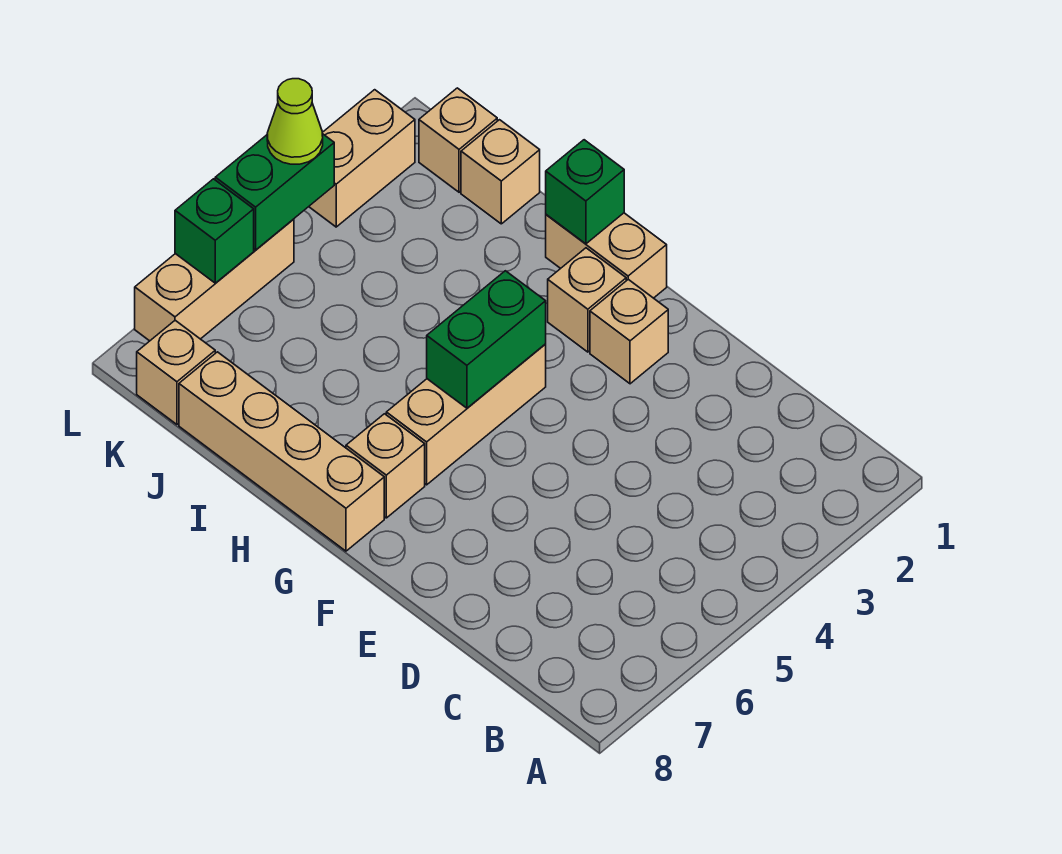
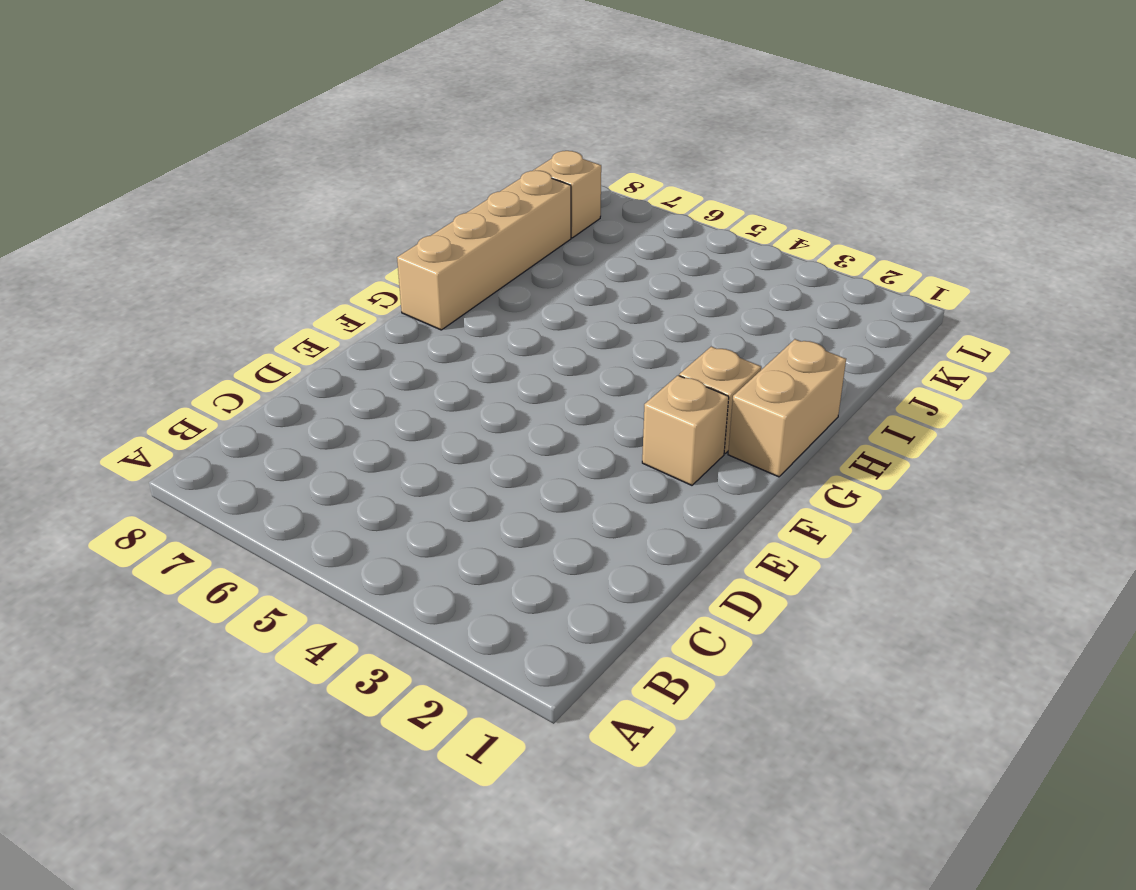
none -> tan brick G4:G6 level 1
none -> tan brick G7 level 1
none -> tan brick J1 level 1

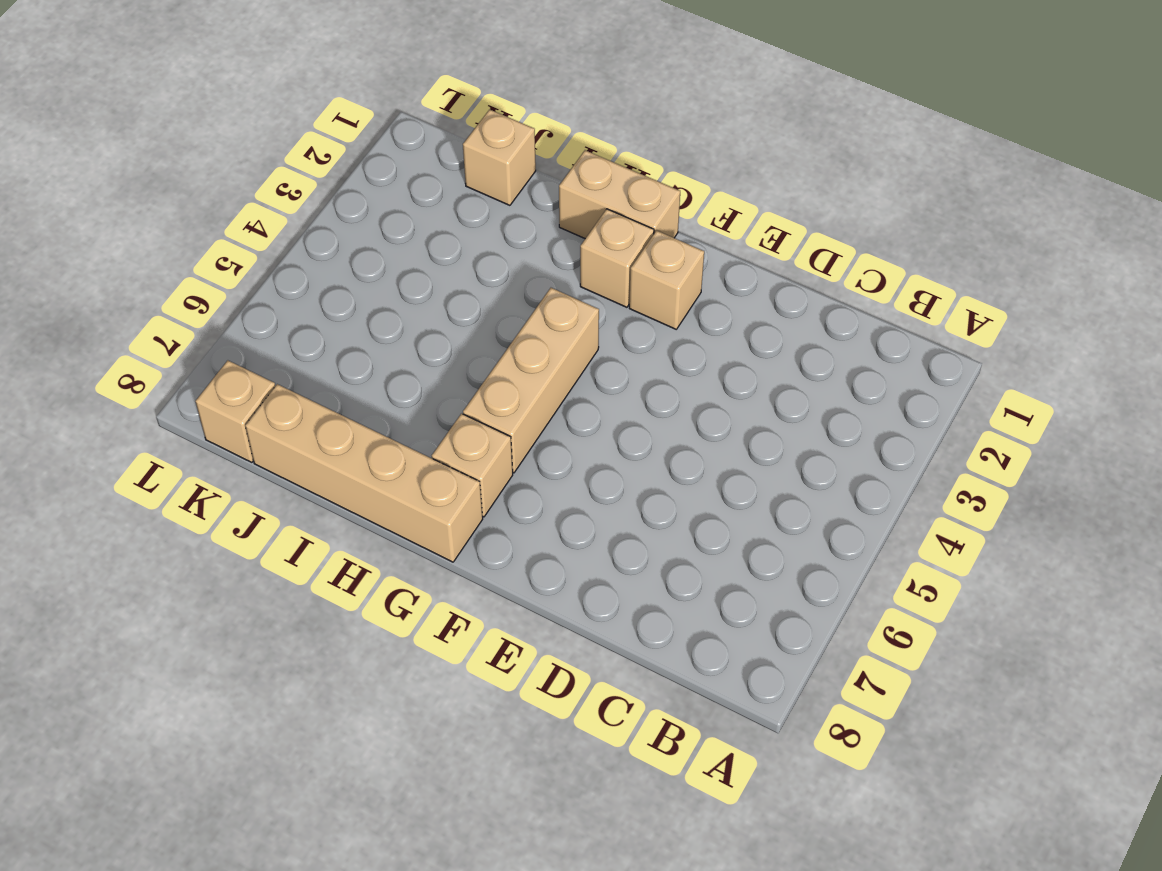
none -> tan brick K1 level 1
none -> tan brick L2:L3 level 1
none -> tan brick L5:L7 level 1

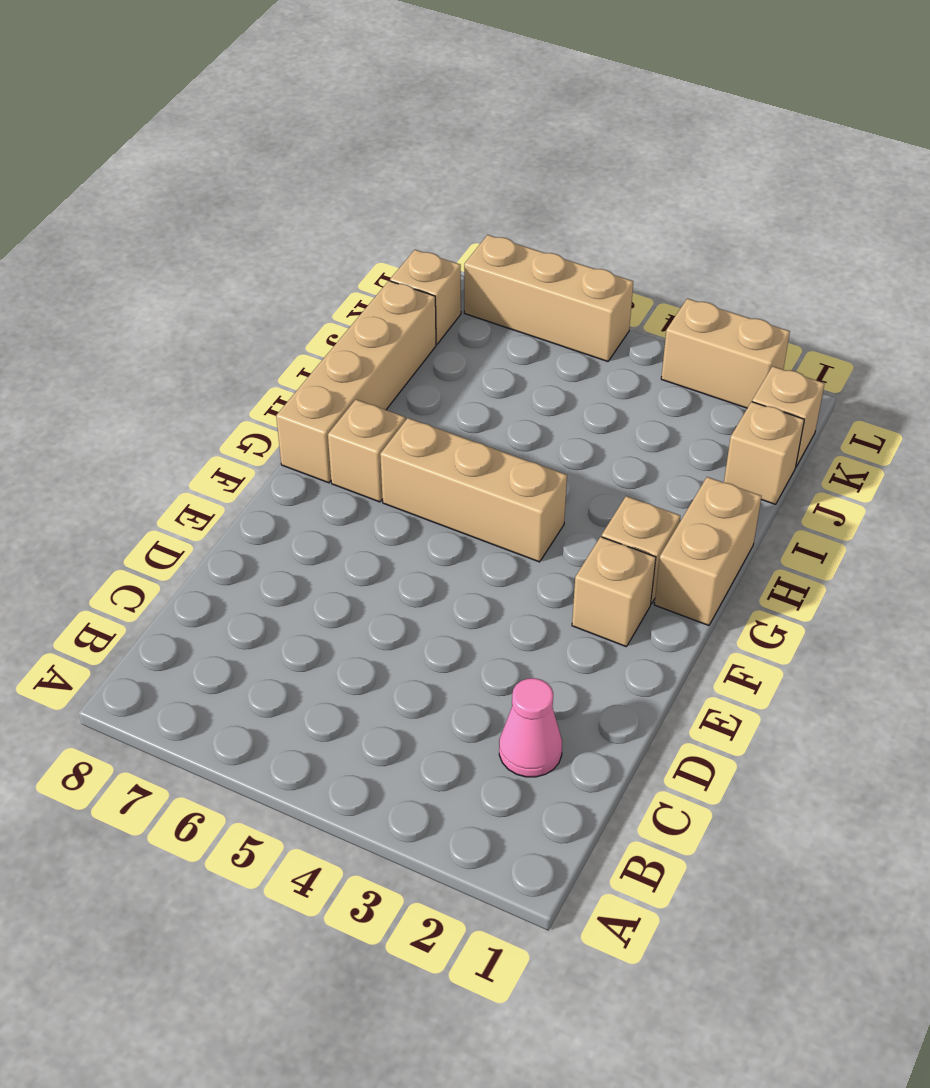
pink cone C2 level 1 -> none
none -> green brick G4:G5 level 2
none -> green brick H1 level 2
none -> green brick L4:L5 level 2

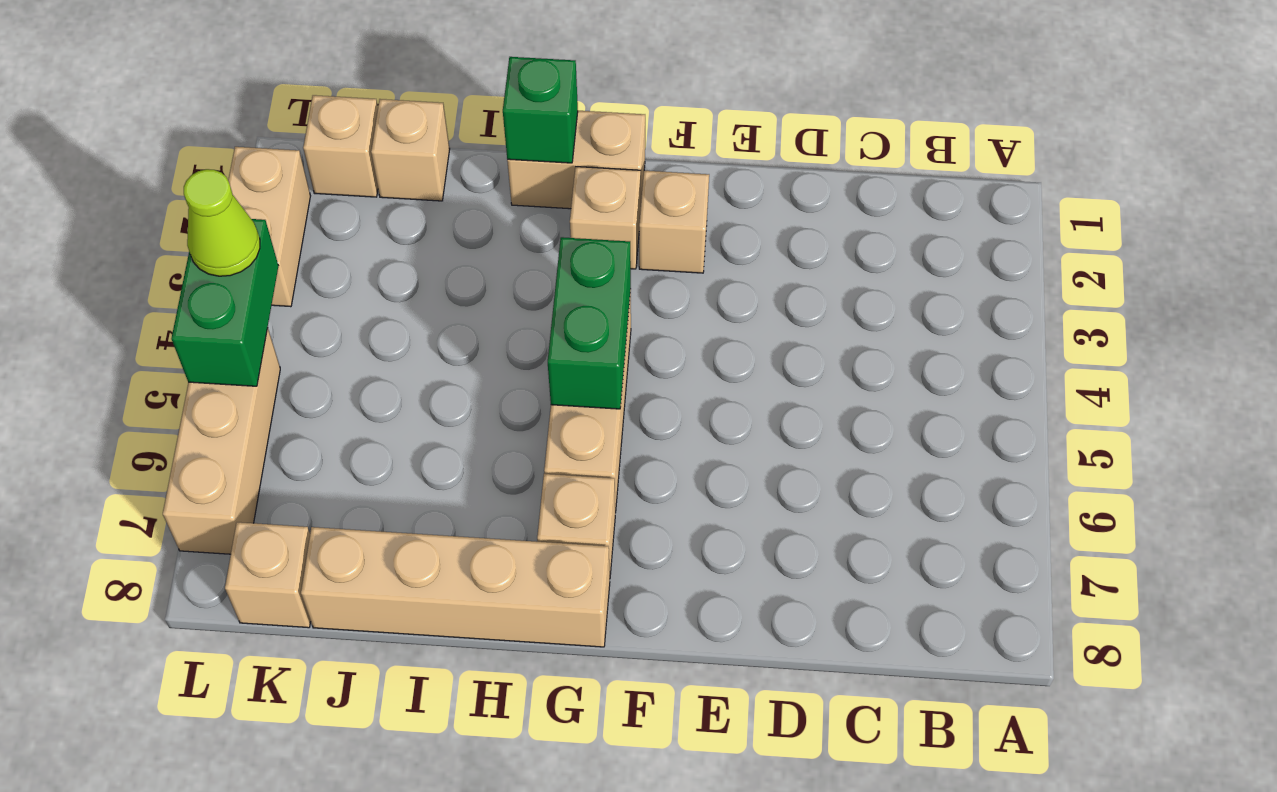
none -> green brick L6 level 2

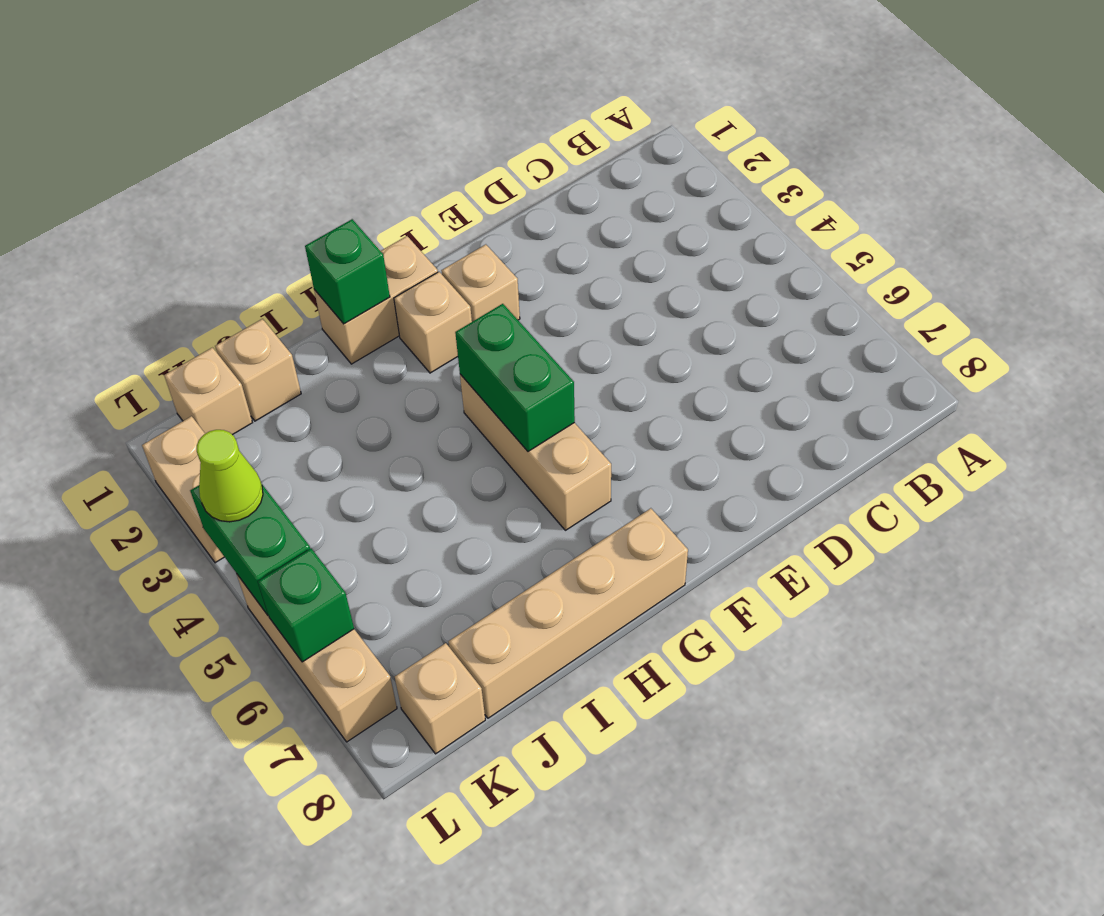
none -> tan brick G7 level 1

